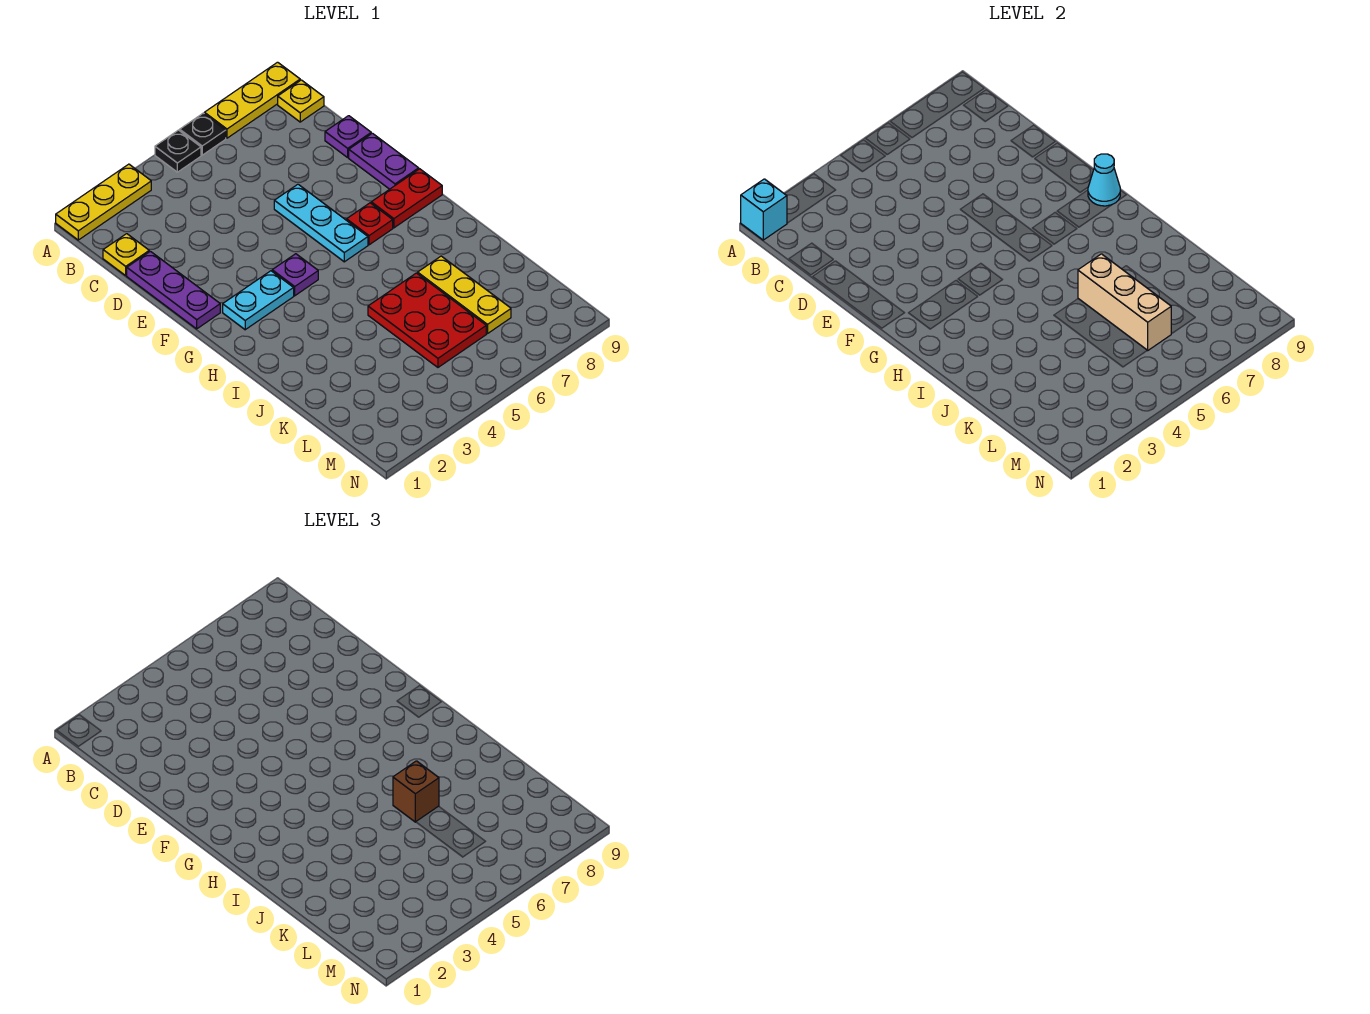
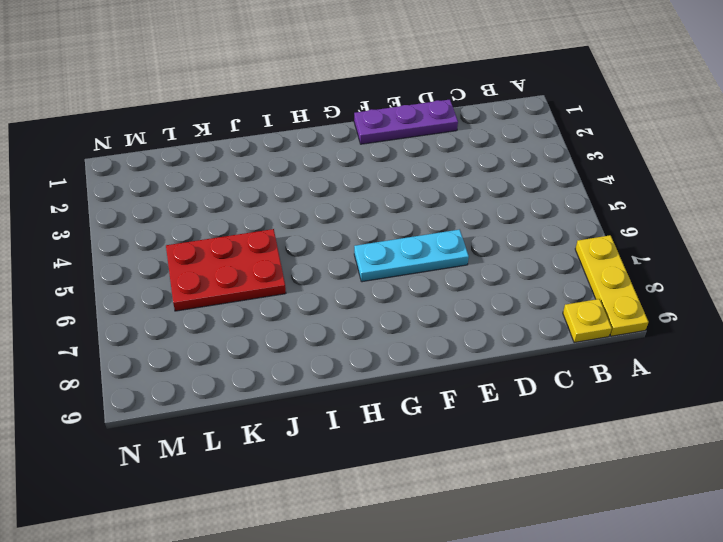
none -> yellow plate A1:A3 level 1
none -> black plate A5 level 1
none -> black plate A6 level 1

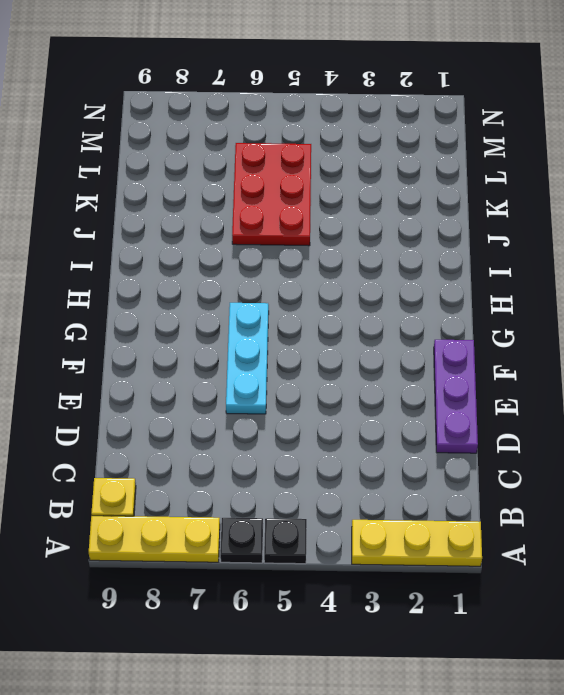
none -> yellow plate C1 level 1
none -> purple plate D9 level 1
none -> purple plate E9:F9 level 1

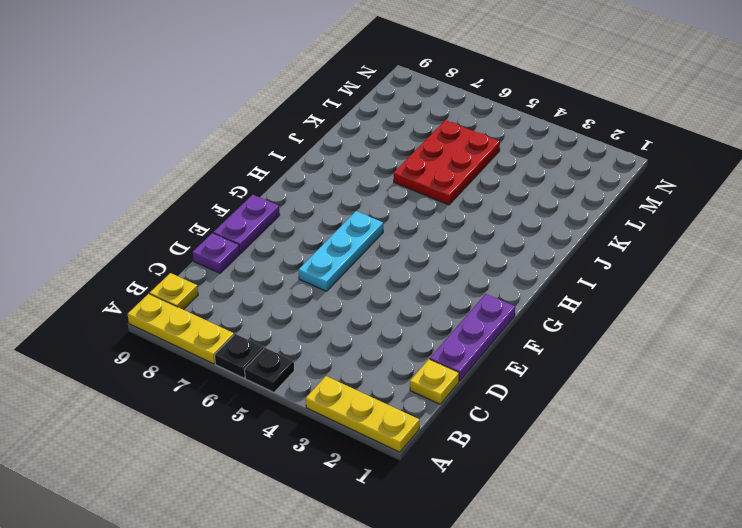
none -> cyan plate G2:G3 level 1
none -> purple plate G4 level 1
none -> red plate G7 level 1

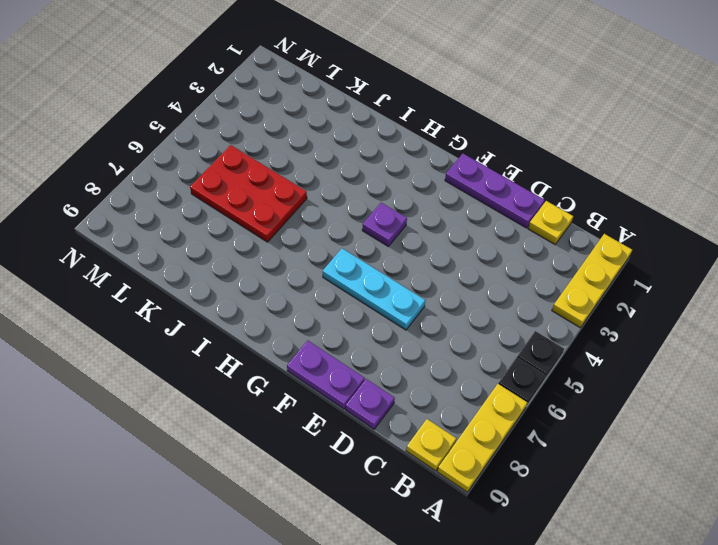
none -> cyan plate G2:G3 level 1
none -> red plate G7 level 1
none -> red plate G8:G9 level 1

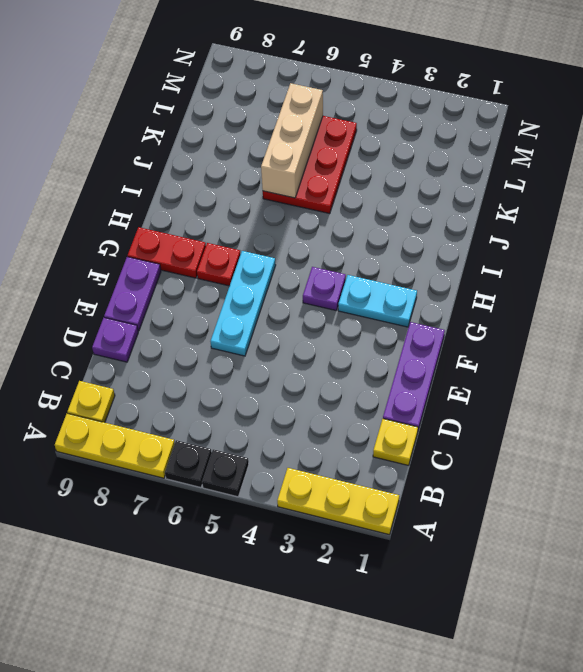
none -> yellow plate J7:L7 level 1
none -> cyan brick A1 level 2
none -> cyan cone G9 level 2

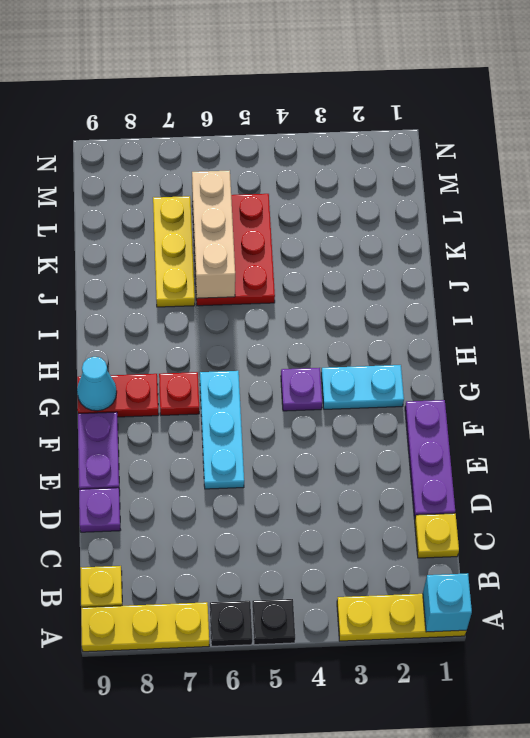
none -> brown brick J6 level 3

